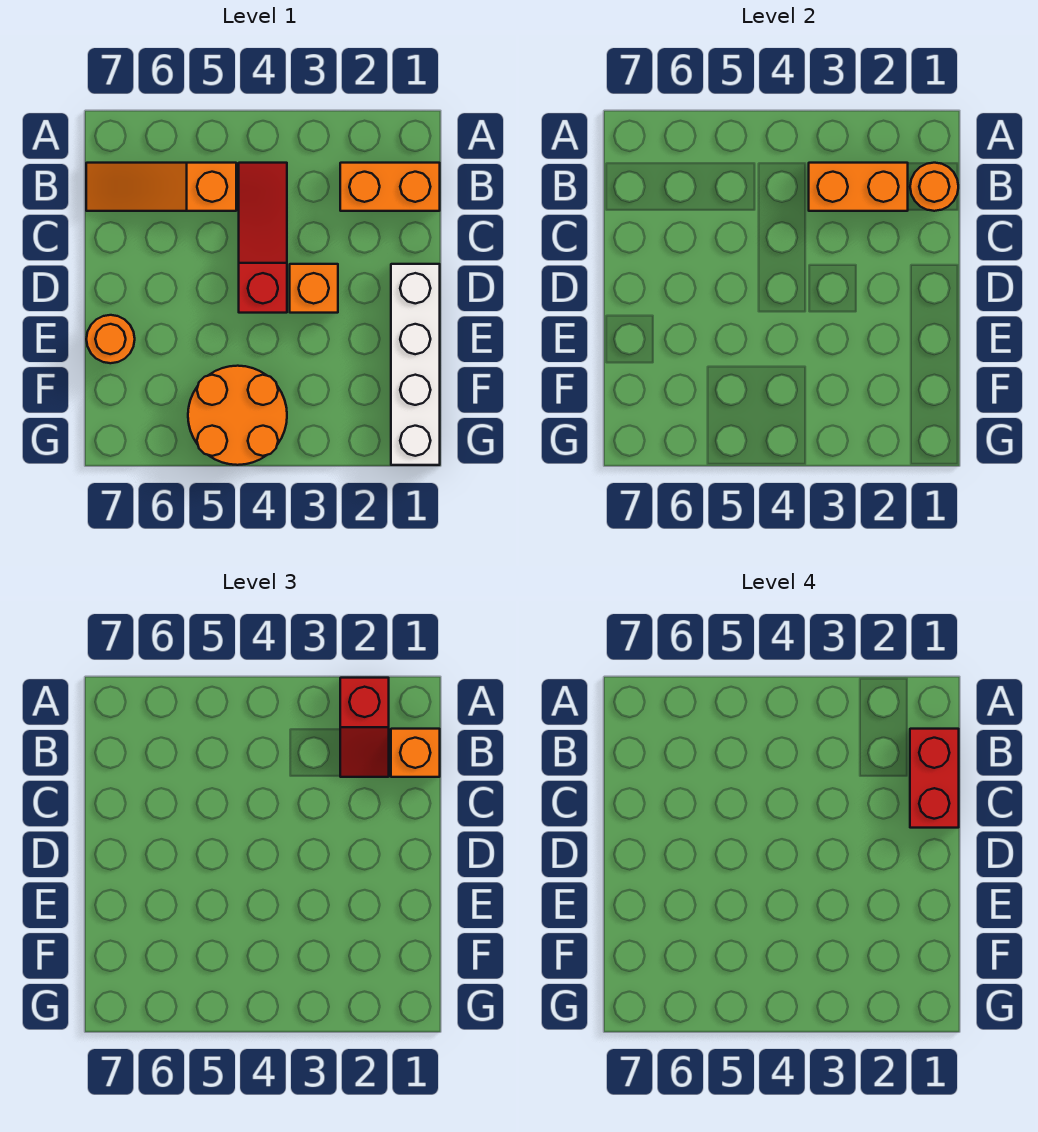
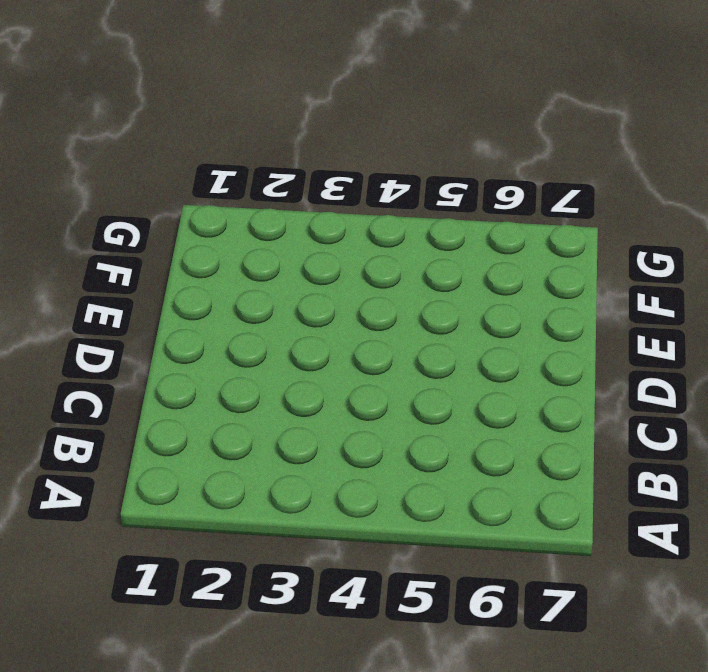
none -> orange brick B1:B2 level 1
none -> red slope B4:D4 level 1 top D
none -> orange slope B5:B7 level 1 top 5

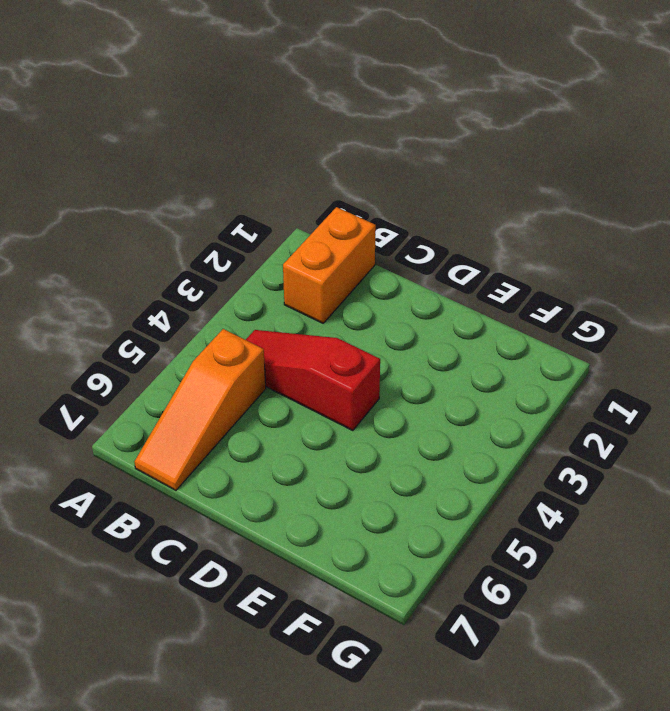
none -> white brick D1:G1 level 1
none -> orange brick D3 level 1
none -> orange round brick E7 level 1

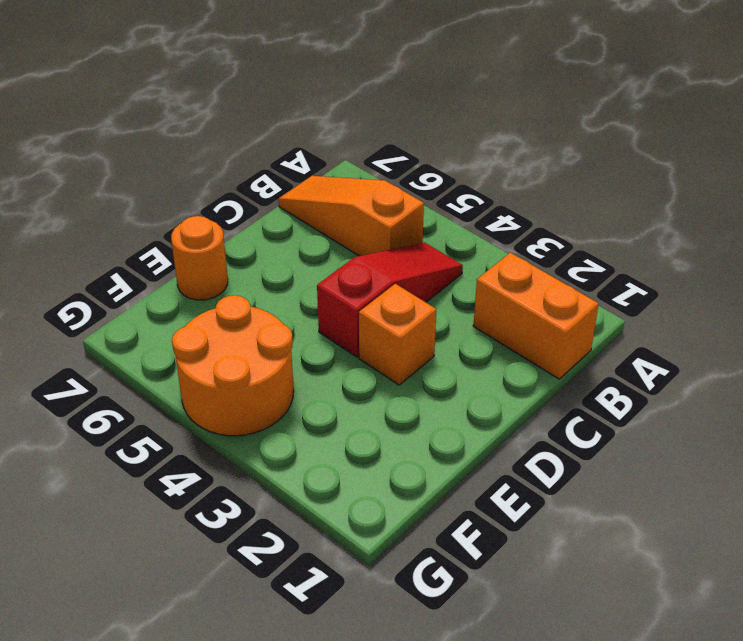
none -> white brick D1:G1 level 1
none -> orange round brick B1 level 2
none -> orange brick B2:B3 level 2

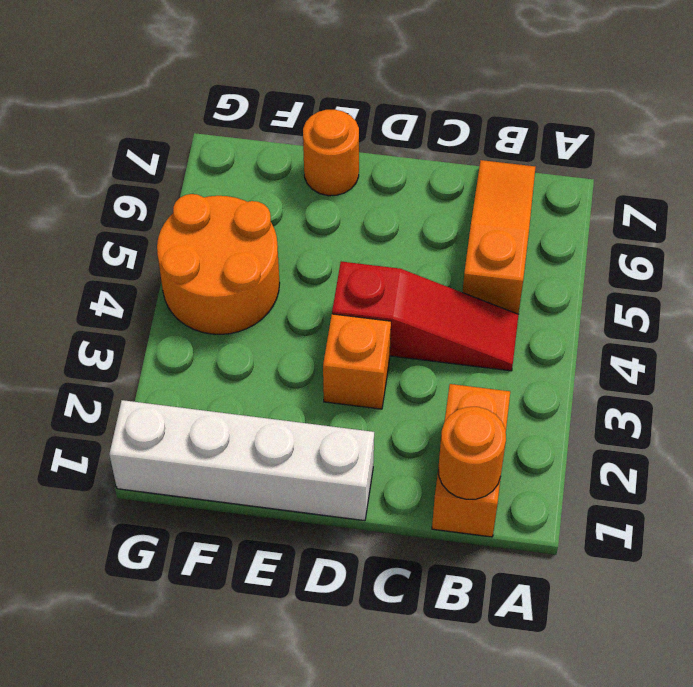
none -> orange brick B2:B3 level 2
none -> red slope A2:B2 level 3 top A
none -> orange brick B1 level 3

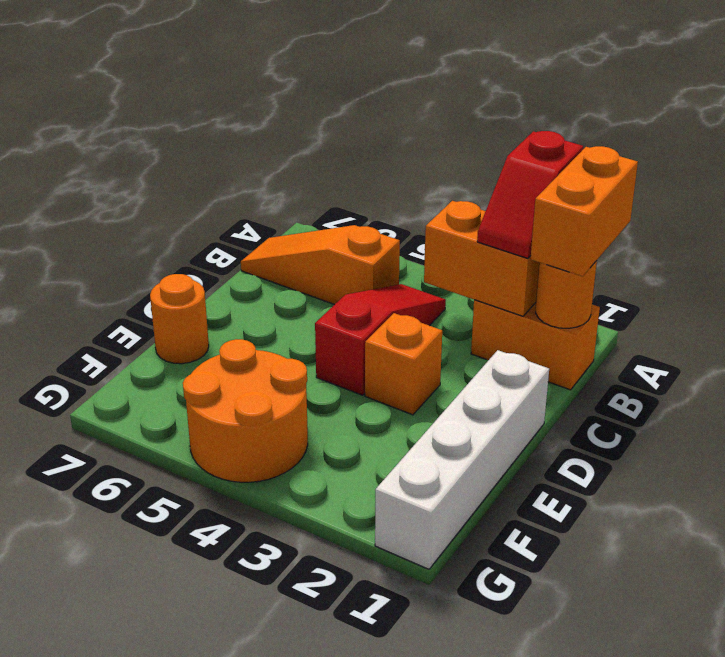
orange brick A1:B1 level 3 -> orange brick B1 level 3
none -> red brick B1:C1 level 4

